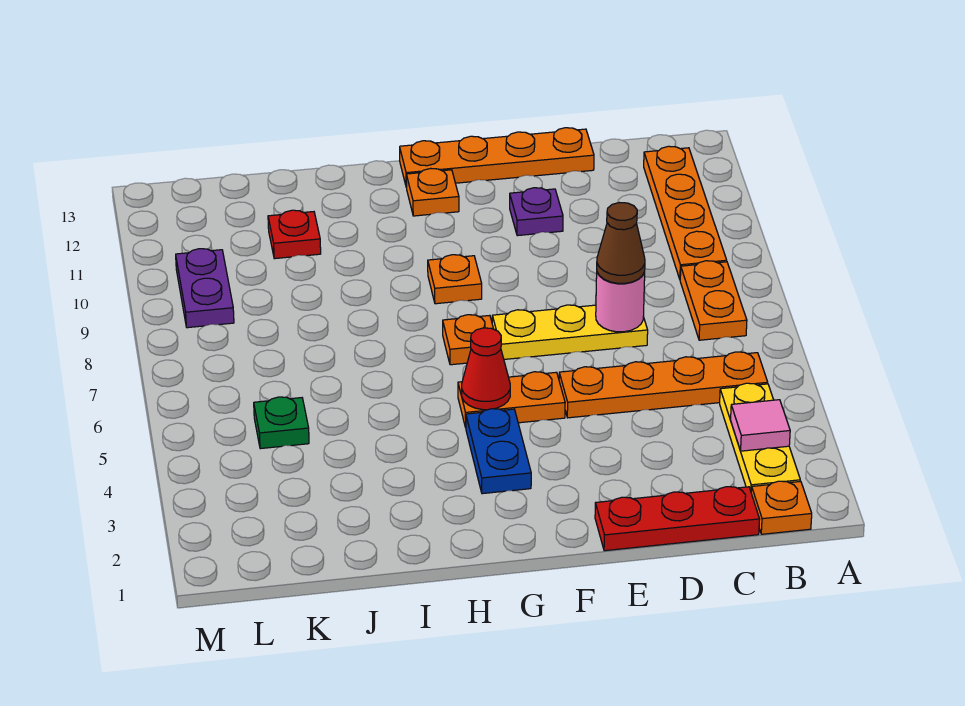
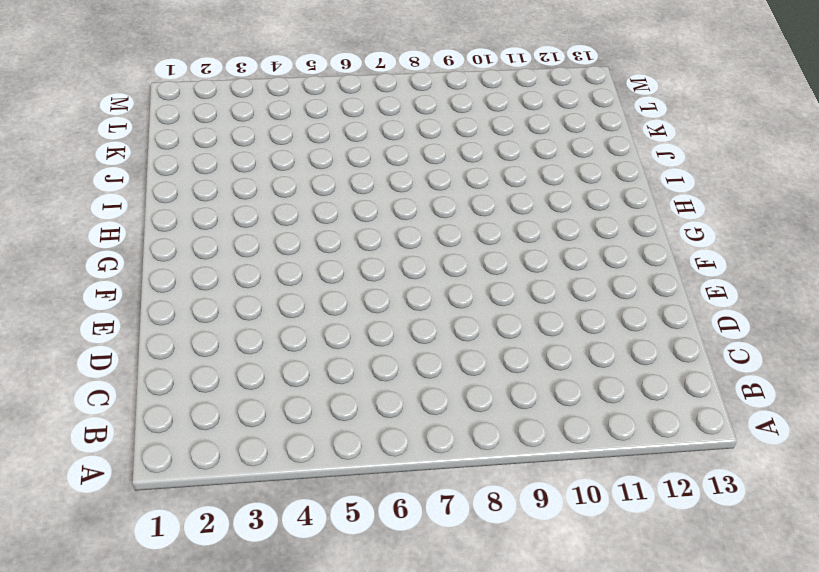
none -> orange plate B1 level 1
none -> yellow plate B2:B4 level 1
none -> orange plate B5:E5 level 1

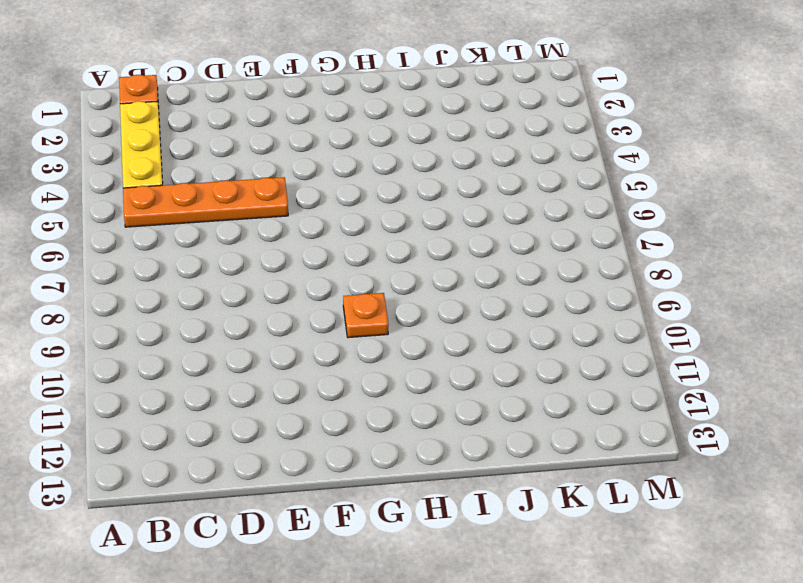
none -> orange plate B7:B8 level 1
none -> orange plate B9:B12 level 1
none -> red plate C1:E1 level 1

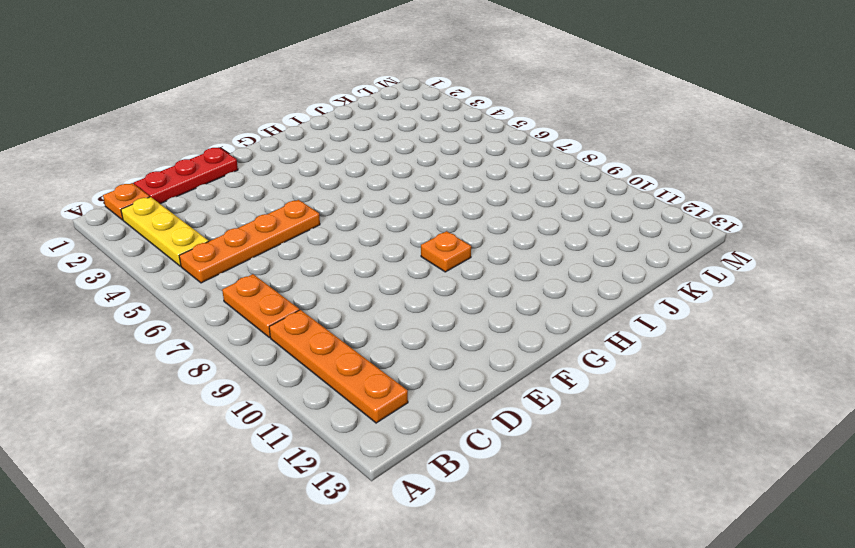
none -> yellow plate D7:F7 level 1
none -> orange plate D13:G13 level 1
none -> purple plate E11 level 1

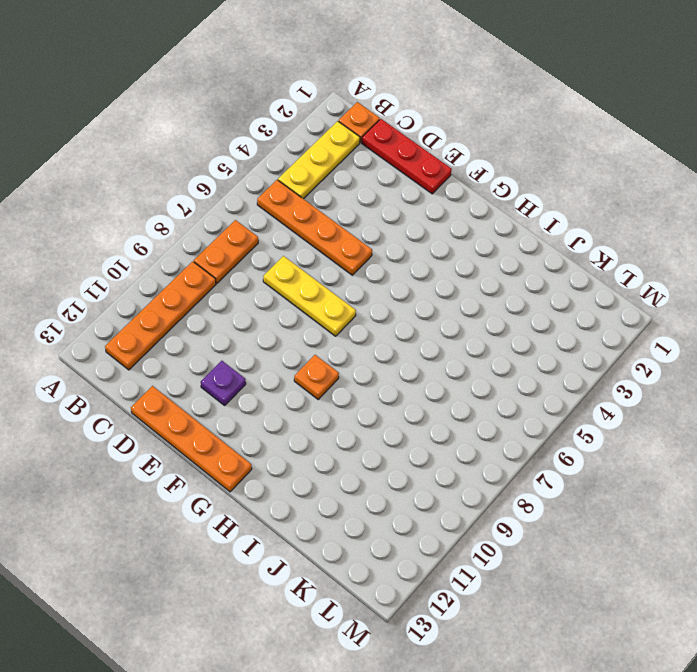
none -> orange plate F5:G5 level 1
none -> blue plate G3:G4 level 1
none -> orange plate G7 level 1

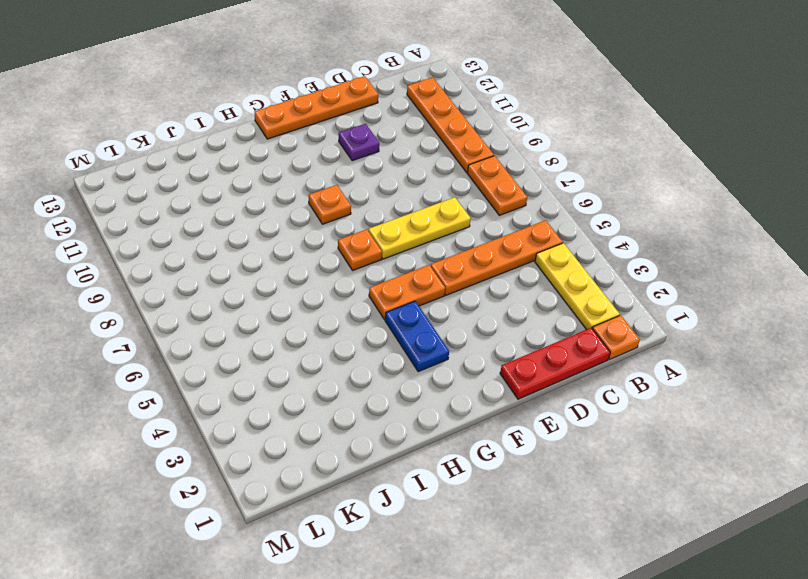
none -> orange plate G12 level 1
none -> red plate J11 level 1
none -> green plate K5 level 1

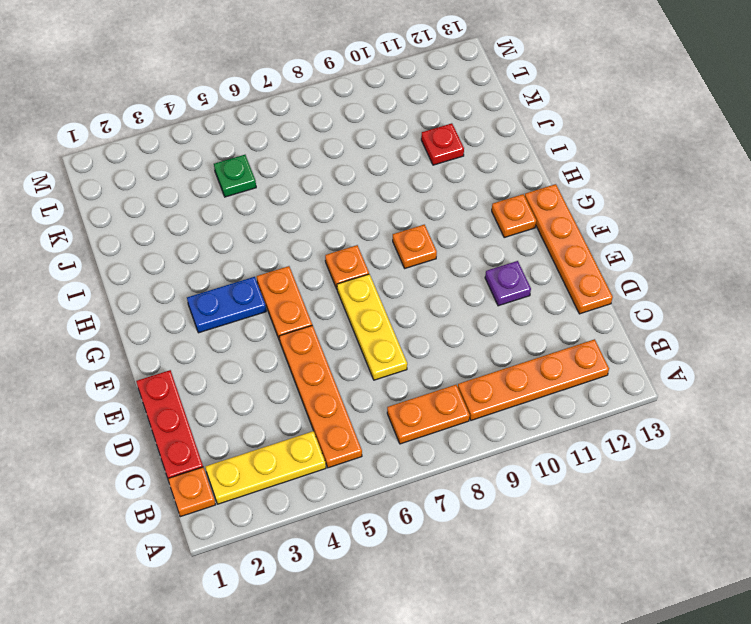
none -> purple plate L9:L10 level 1
none -> pink tile B3 level 2
none -> pink round brick D7 level 2

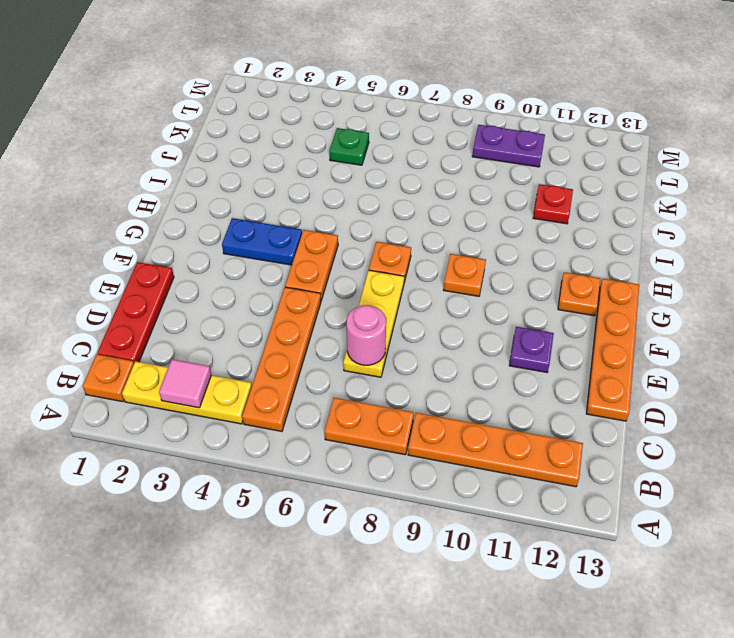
none -> red cone G5 level 2
none -> brown cone D7 level 3

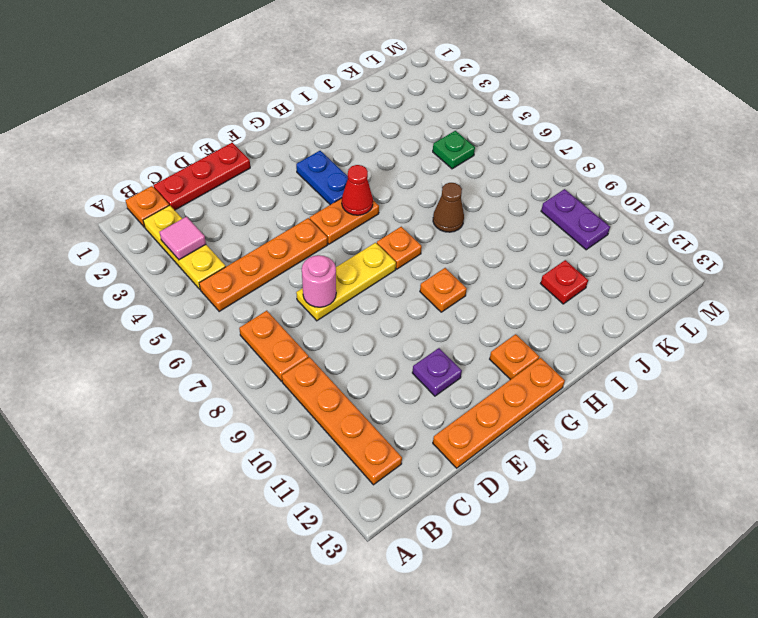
brown cone I7 level 1 -> brown cone D7 level 3

